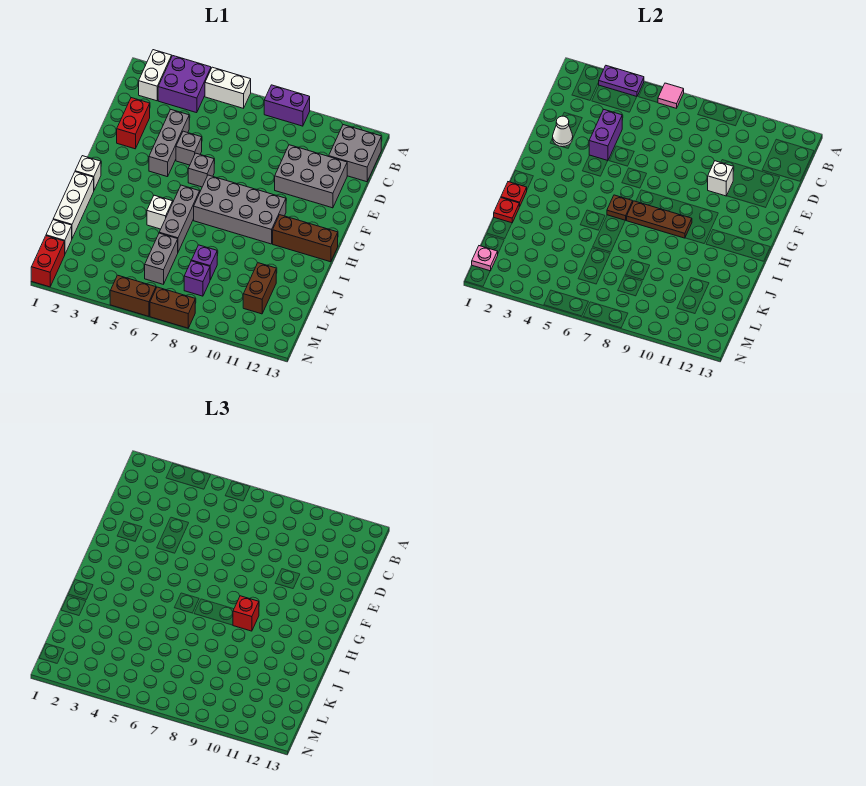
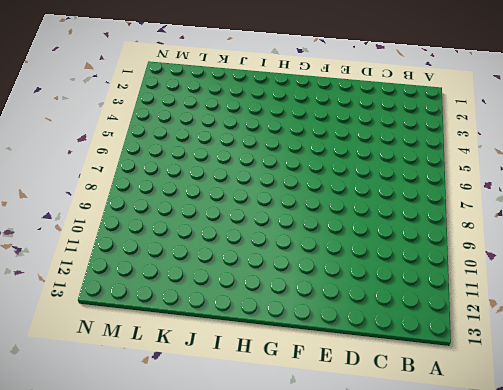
none -> white brick A2:B2 level 1
none -> purple brick A3:B4 level 1
none -> white brick A5:A6 level 1
none -> purple brick A8:A9 level 1

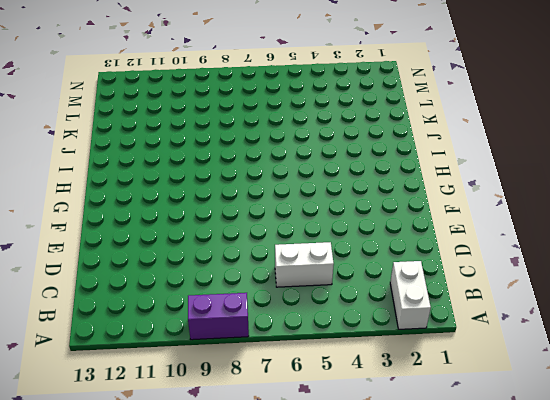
white brick C5:C6 level 1 -> white brick A5:A6 level 1
none -> purple brick A3:B4 level 1
none -> grey brick B12:C13 level 1
none -> red brick D2:E2 level 1
none -> grey brick D4:F4 level 1

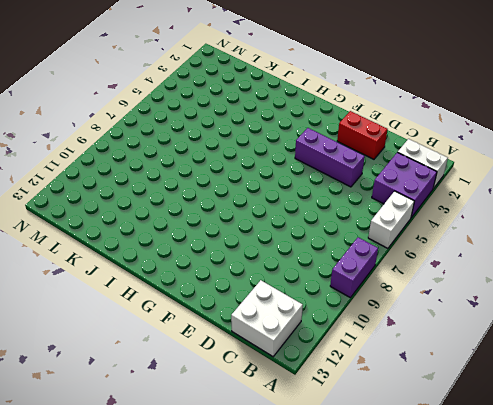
white brick B12:C13 level 1 -> grey brick B12:C13 level 1
purple brick D4:F4 level 1 -> grey brick D4:F4 level 1
none -> grey brick D10:E12 level 1
none -> grey brick E5 level 1
none -> grey brick F6 level 1
none -> grey brick G7:H10 level 1

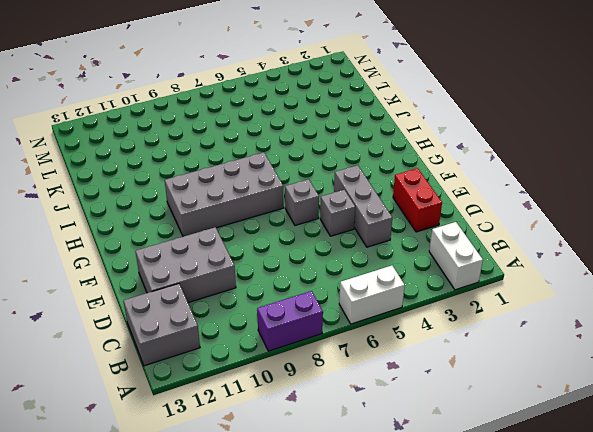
none -> purple brick A3:B4 level 1
none -> white brick H1 level 1
none -> grey brick H6:J6 level 1
none -> brown brick H11:H13 level 1

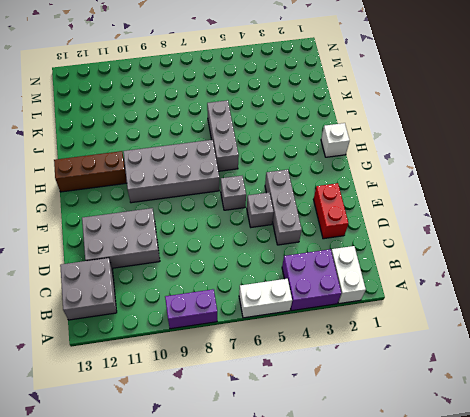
none -> white brick I1:K1 level 1
none -> white brick I5 level 1
none -> grey brick K6:L6 level 1
none -> purple brick K8 level 1

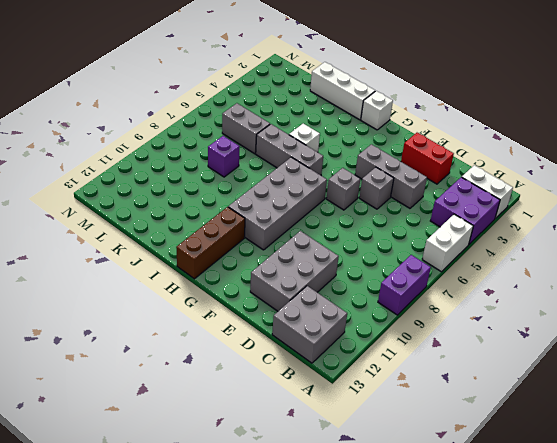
none -> brown brick K11:L11 level 1
none -> white brick L1 level 1
none -> purple brick L8 level 1
none -> red brick M1:N1 level 1

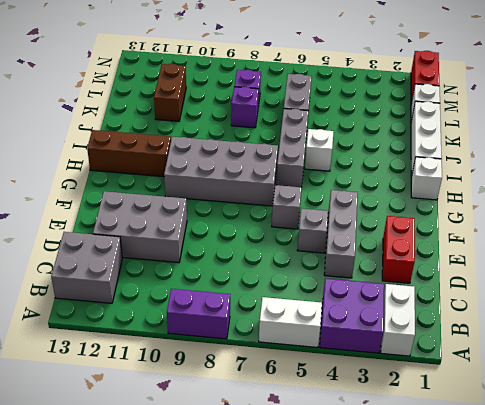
none -> brown brick N5:N6 level 1
none -> brown brick N7:N8 level 1
none -> purple plate A3:A4 level 2
none -> pink tile A6 level 2

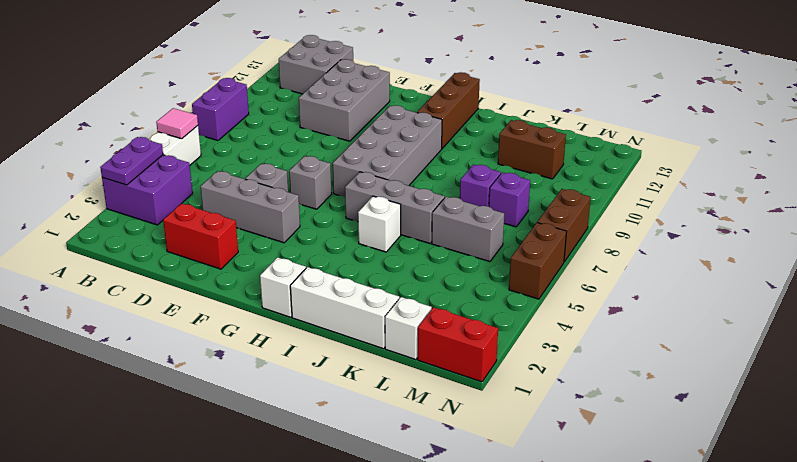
none -> white brick A2:B2 level 1
none -> purple brick D4:E4 level 2
none -> white cone E2 level 2
none -> white brick E10 level 2

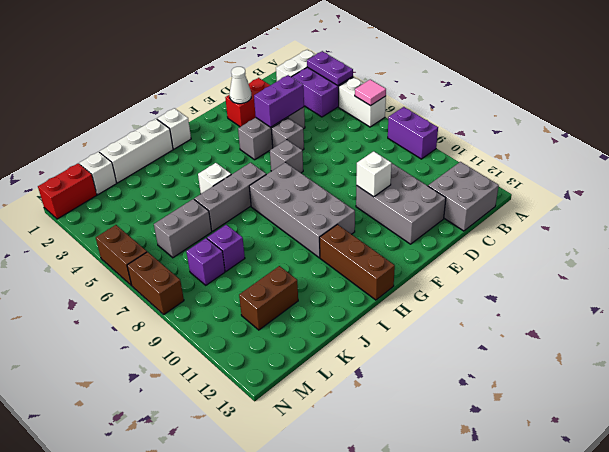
none -> brown plate H6 level 2
none -> brown plate H7:H9 level 2
none -> red plate I1 level 2
none -> red plate J1 level 2

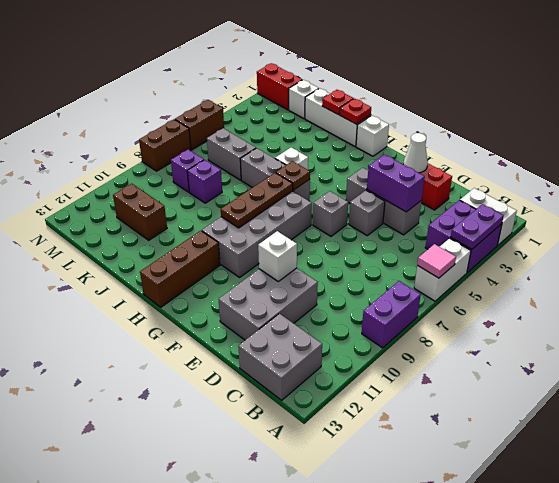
none -> pink plate M1 level 2
none -> red brick H9 level 3

